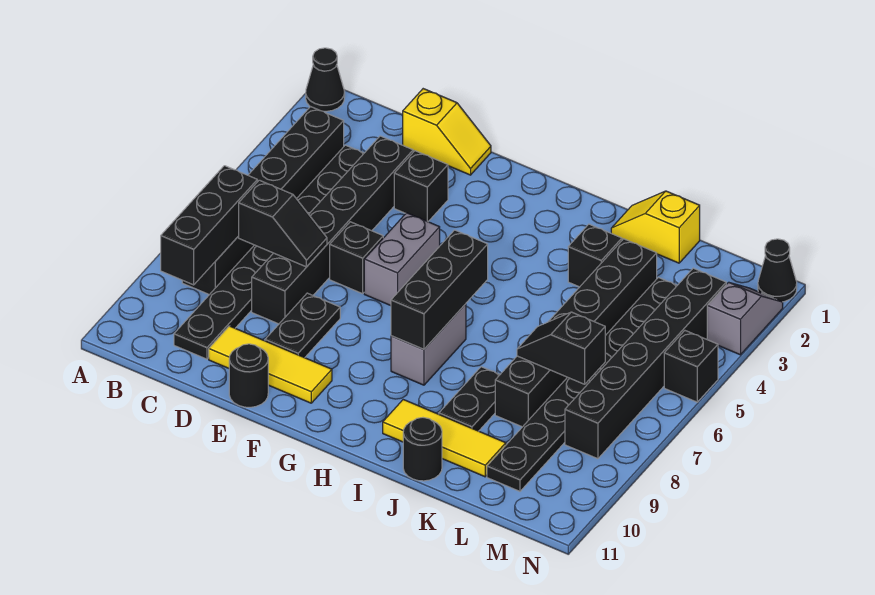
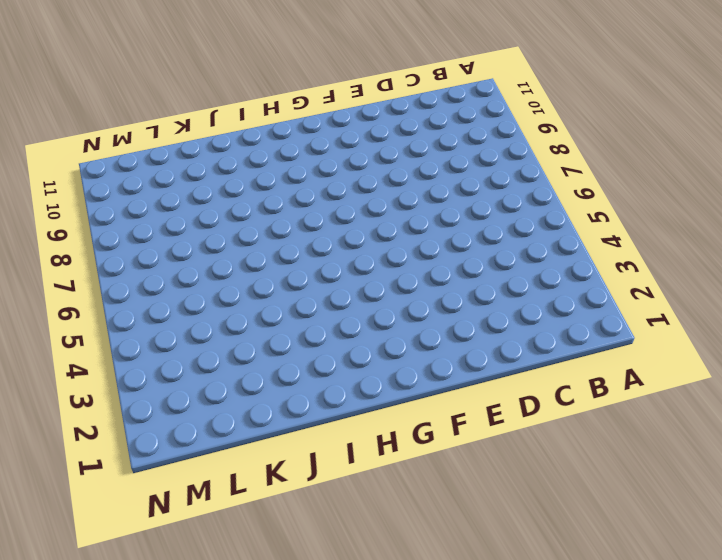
none -> black cone A1 level 1
none -> black brick B3:B8 level 1
none -> black plate C3:C10 level 1

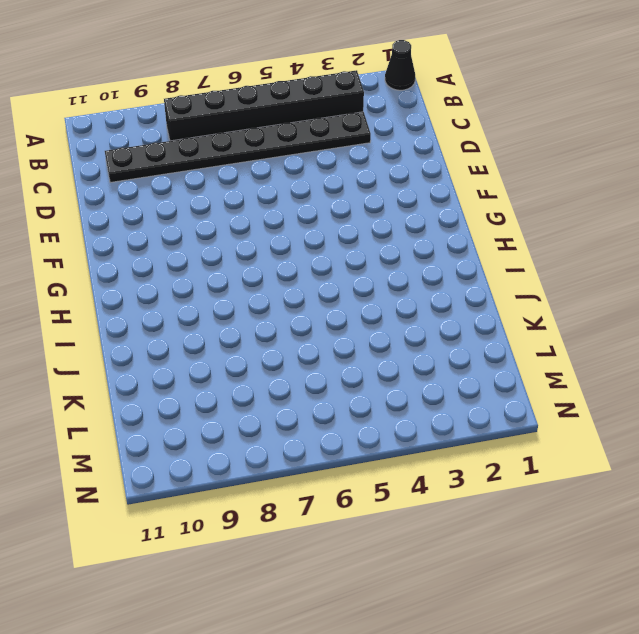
none -> yellow slope D1:E1 level 1 top D
none -> black brick D3:D8 level 1
none -> yellow tile D10:F10 level 1

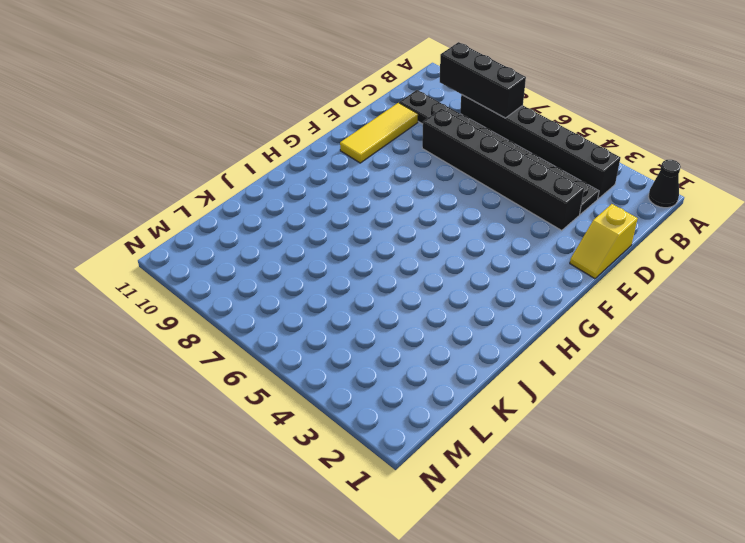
none -> black brick E3 level 1
none -> black brick E6 level 1
none -> black plate E8:E9 level 1

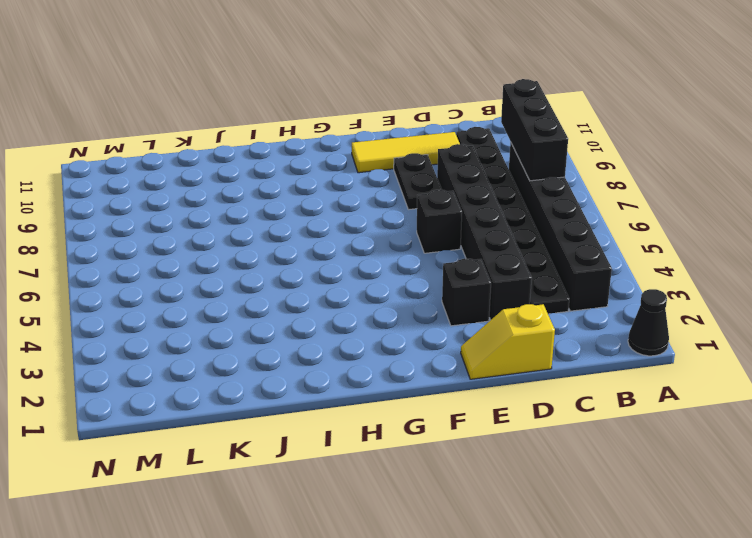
none -> black round brick E11 level 1
none -> grey brick F5:F6 level 1
none -> grey brick H7:H8 level 1

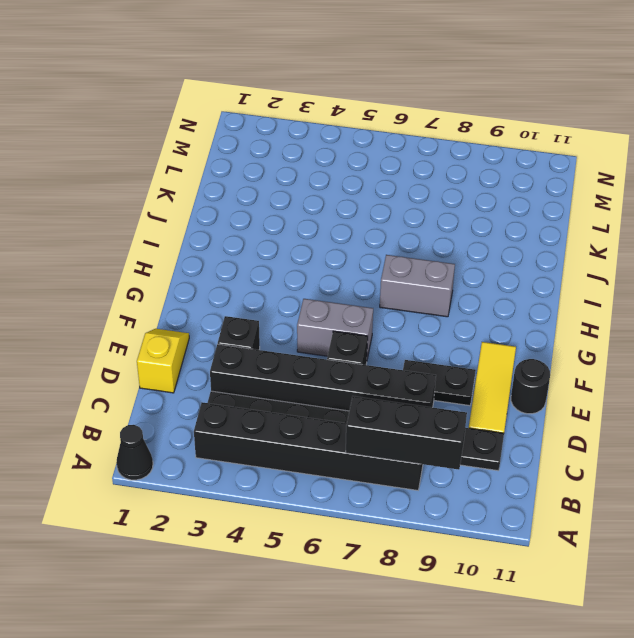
none -> yellow tile I10:K10 level 1
none -> yellow slope J1:K1 level 1 top K
none -> black brick J3 level 1

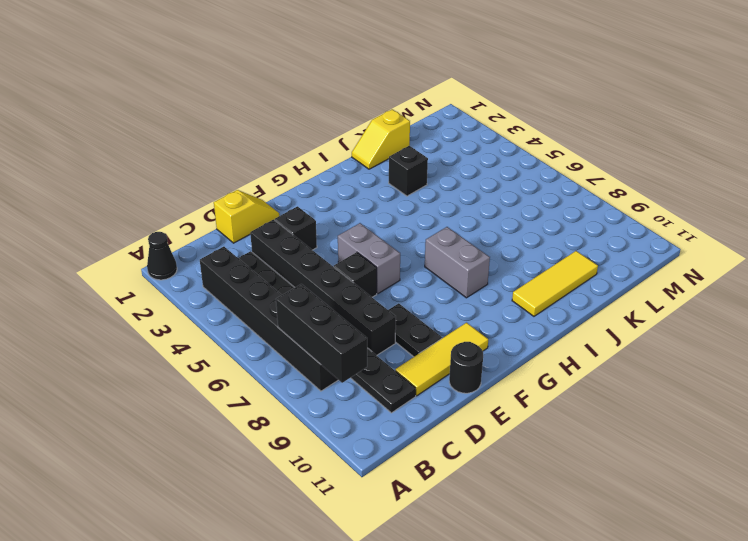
none -> black plate J8:J9 level 1
none -> black round brick J11 level 1
none -> black brick K3:K8 level 1

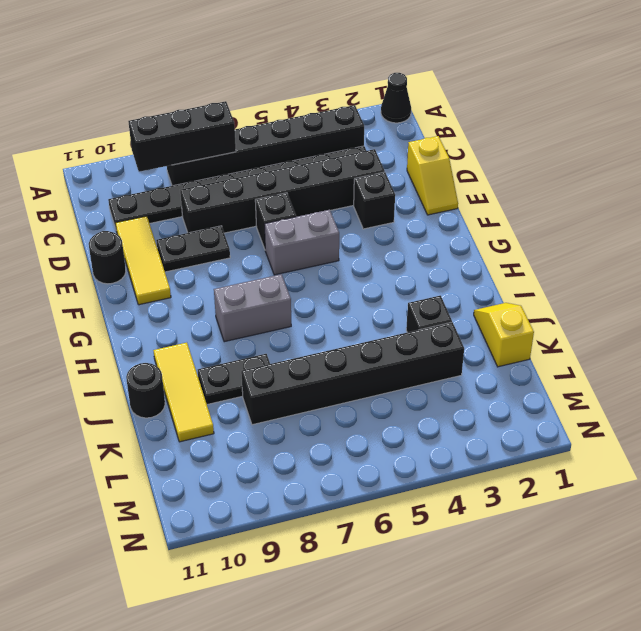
none -> black plate L3:L10 level 1
none -> black brick M3:M8 level 1
none -> black cone N1 level 1

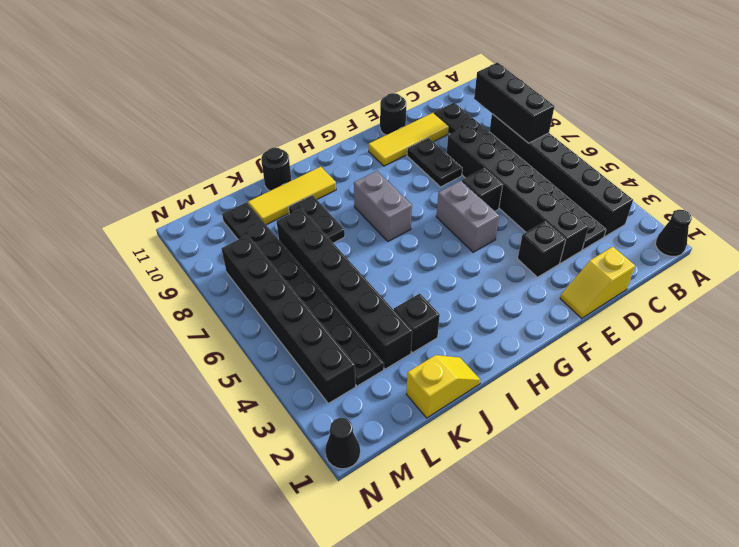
none -> grey slope N2:N3 level 1 top 3
none -> black brick N5 level 1
none -> black slope C7:D7 level 2 top C

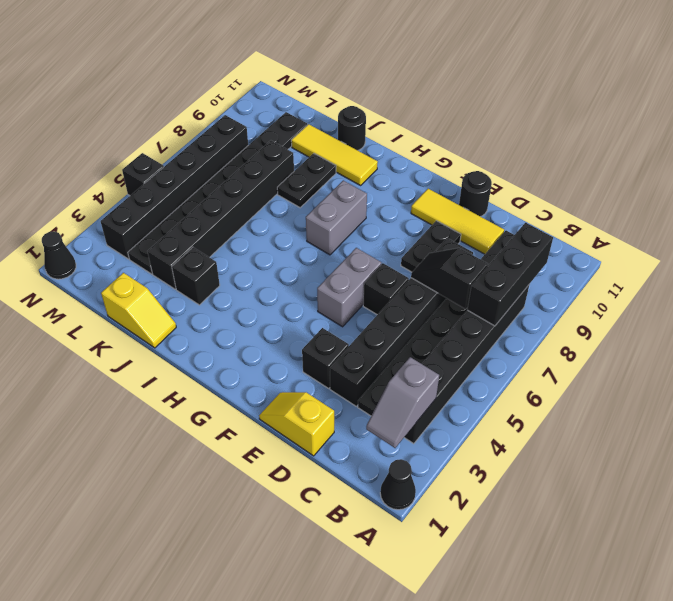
grey slope B2:B3 level 2 top 3 -> grey slope N2:N3 level 1 top 3
none -> black brick H6:H8 level 2
none -> black slope K7:L7 level 2 top L

